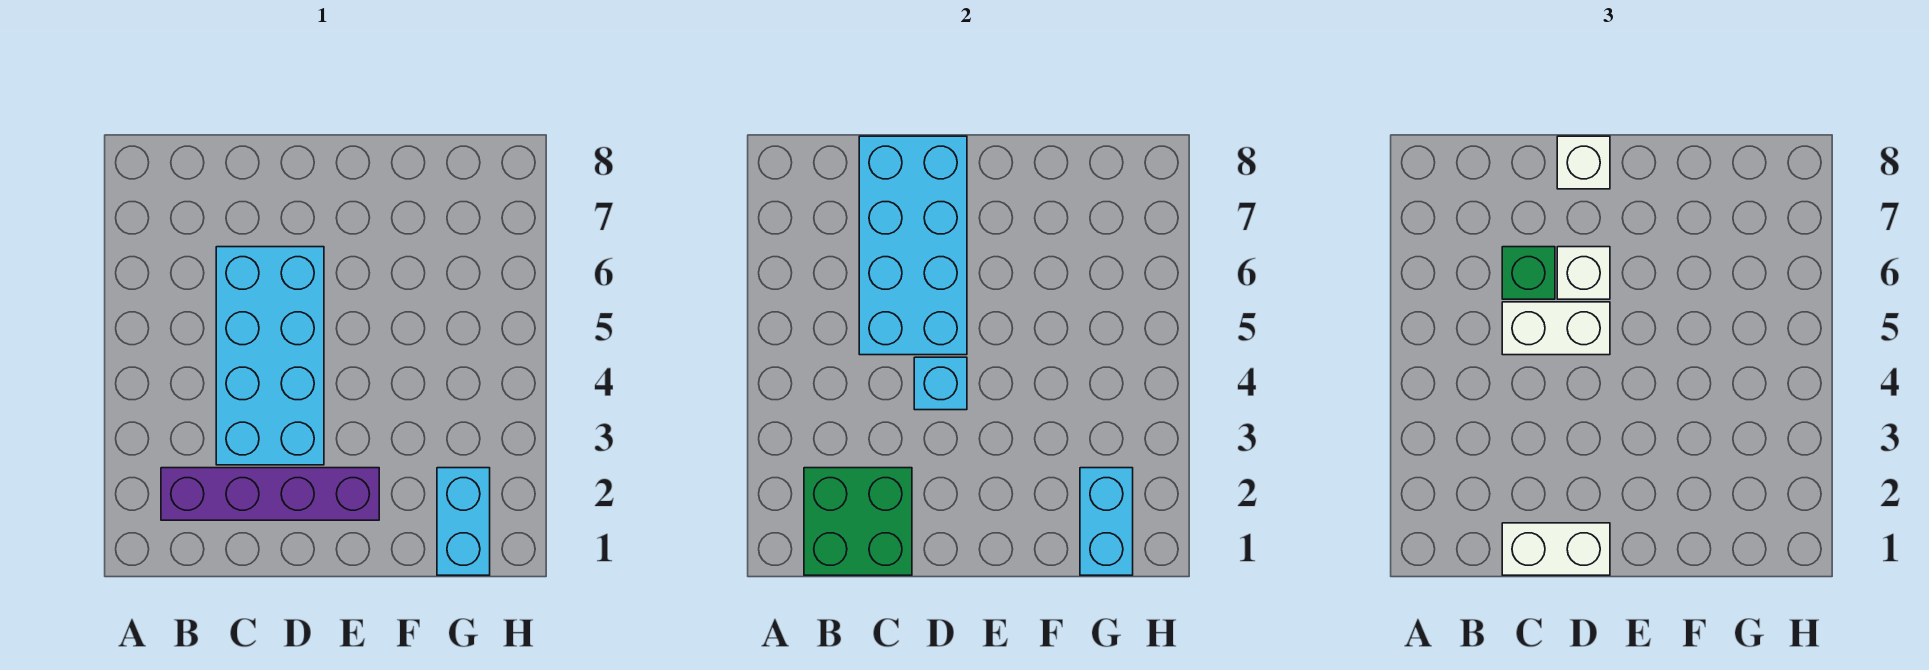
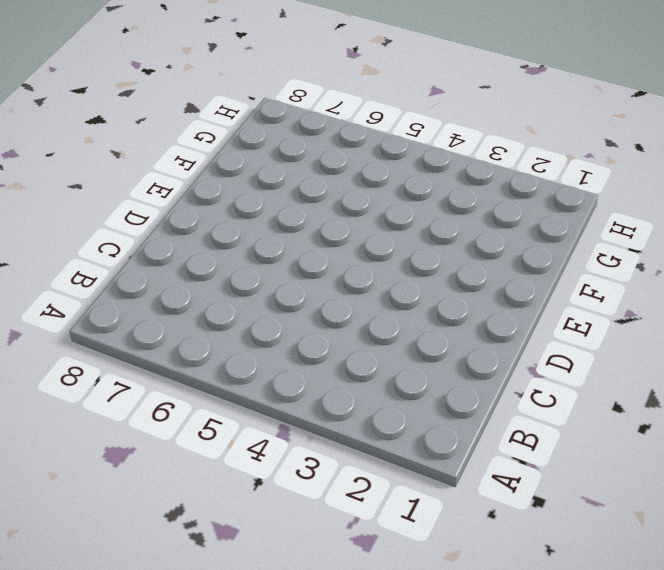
none -> purple brick B2:E2 level 1
none -> cyan brick C3:D6 level 1
none -> cyan brick G1:G2 level 1

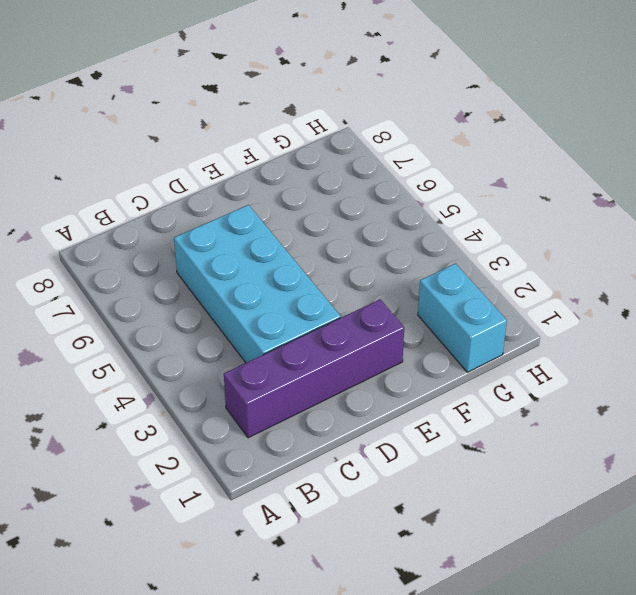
none -> green brick B1:C2 level 2
none -> cyan brick C5:D8 level 2
none -> cyan brick D4 level 2

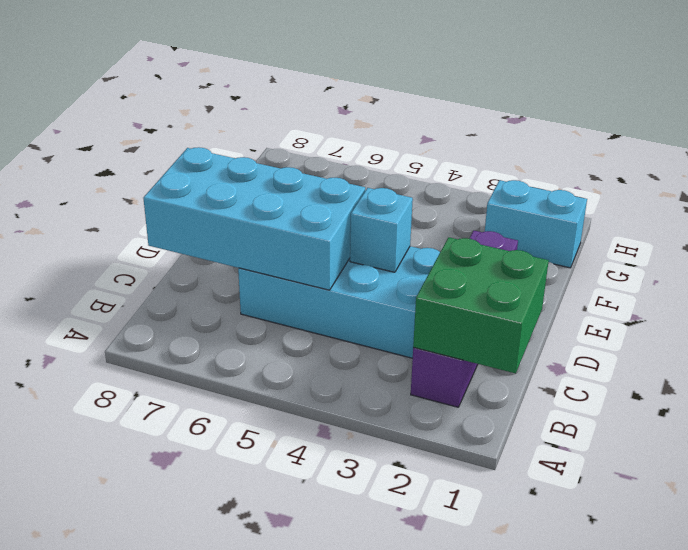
none -> cyan brick G1:G2 level 2
none -> white brick C1:D1 level 3
none -> white brick C5:D5 level 3

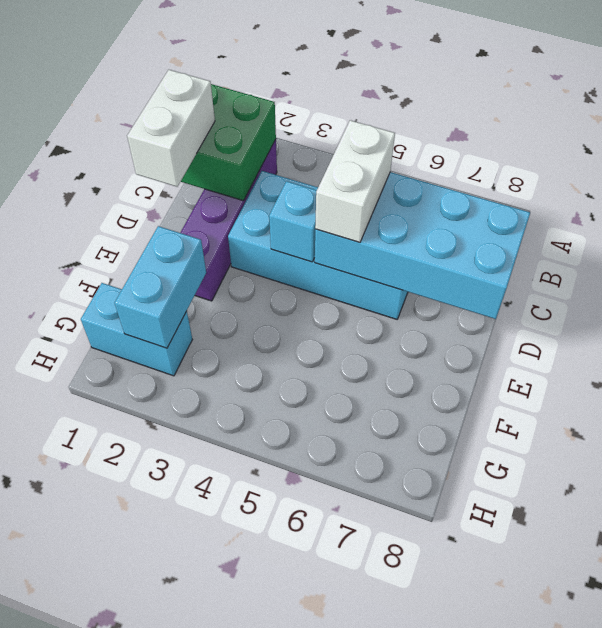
cyan brick F2:G2 level 2 -> cyan brick G1:G2 level 2
none -> green brick C6 level 3
none -> white brick D6 level 3
none -> white brick D8 level 3

